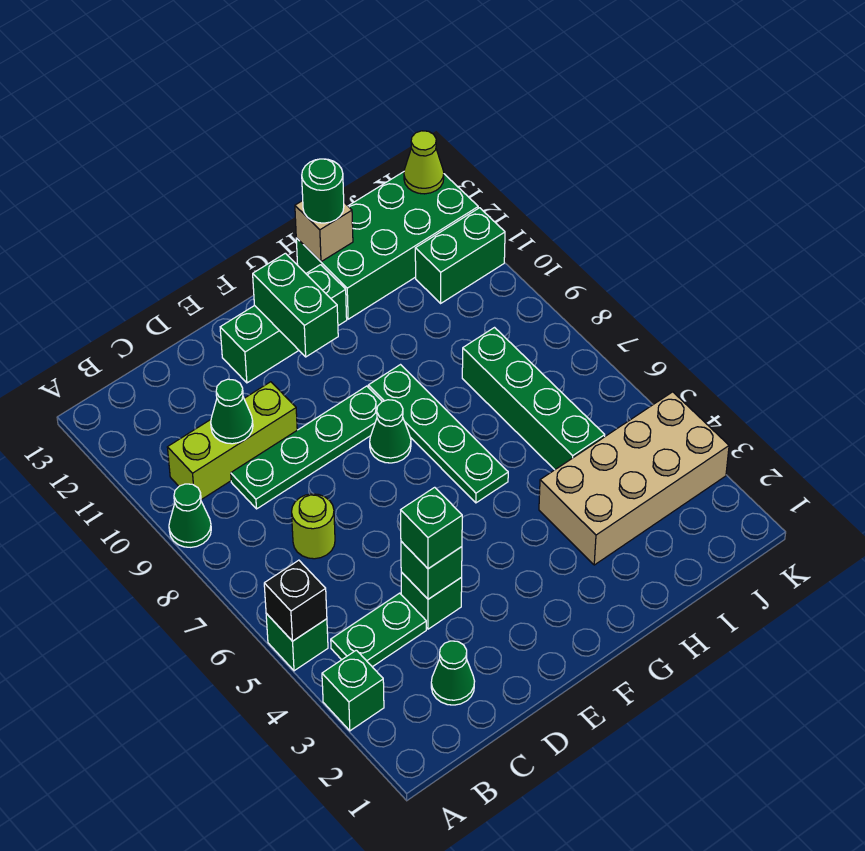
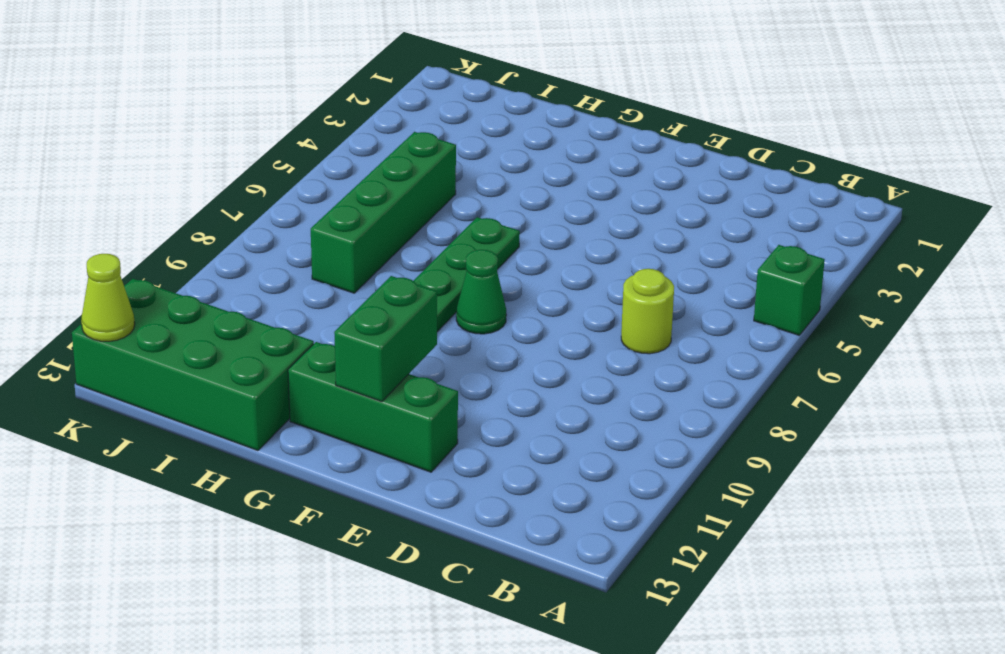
none -> green brick A3 level 1
none -> green cone A9 level 1
none -> green plate B4:C4 level 1

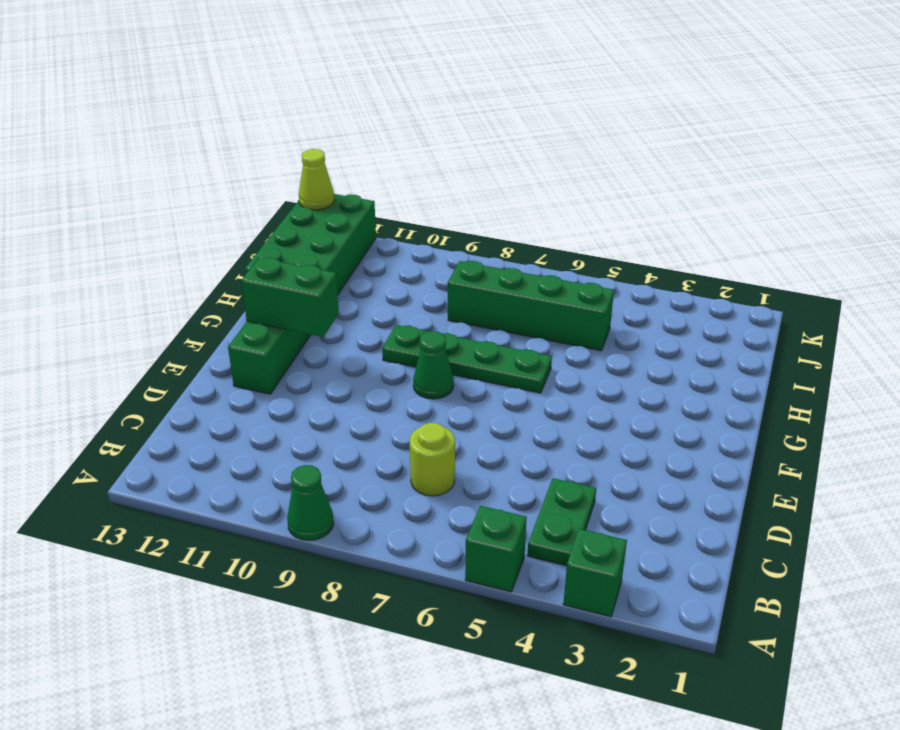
none -> lime brick B10:D10 level 1
none -> green cone C2 level 1
none -> green plate C9:F9 level 1

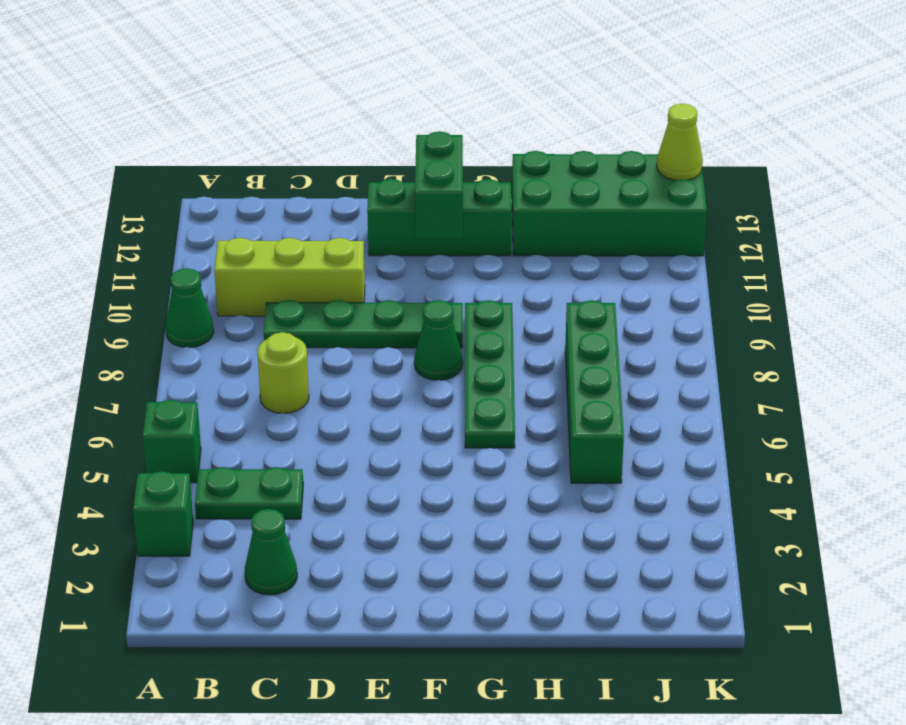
none -> green brick D4 level 1
none -> tan brick H3:K4 level 1
none -> green brick J11:K11 level 1

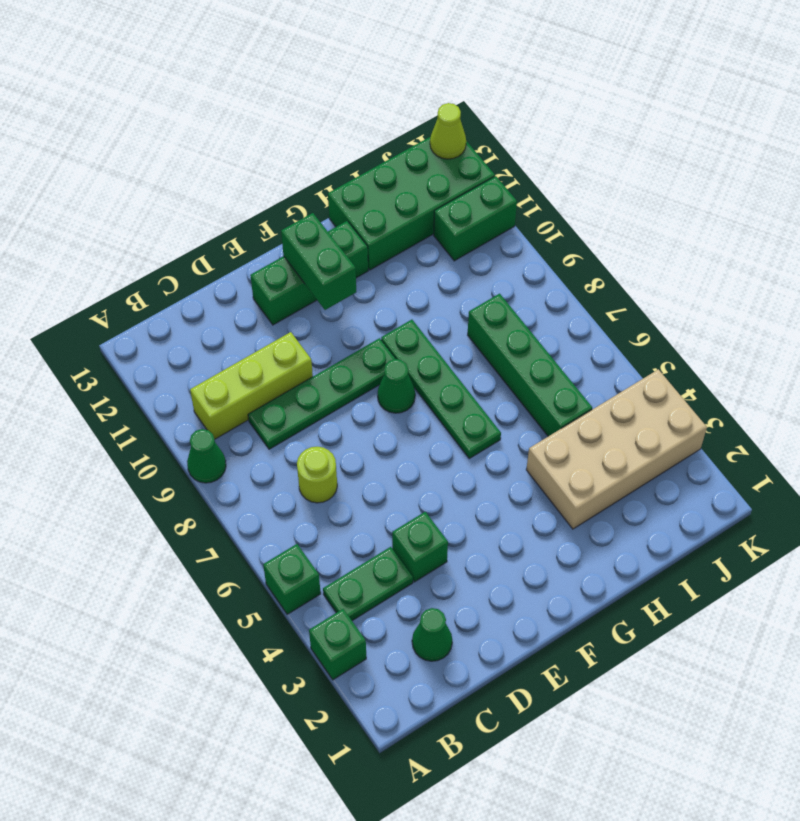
none -> black brick A5 level 2
none -> green cone C10 level 2
none -> green brick D4 level 2

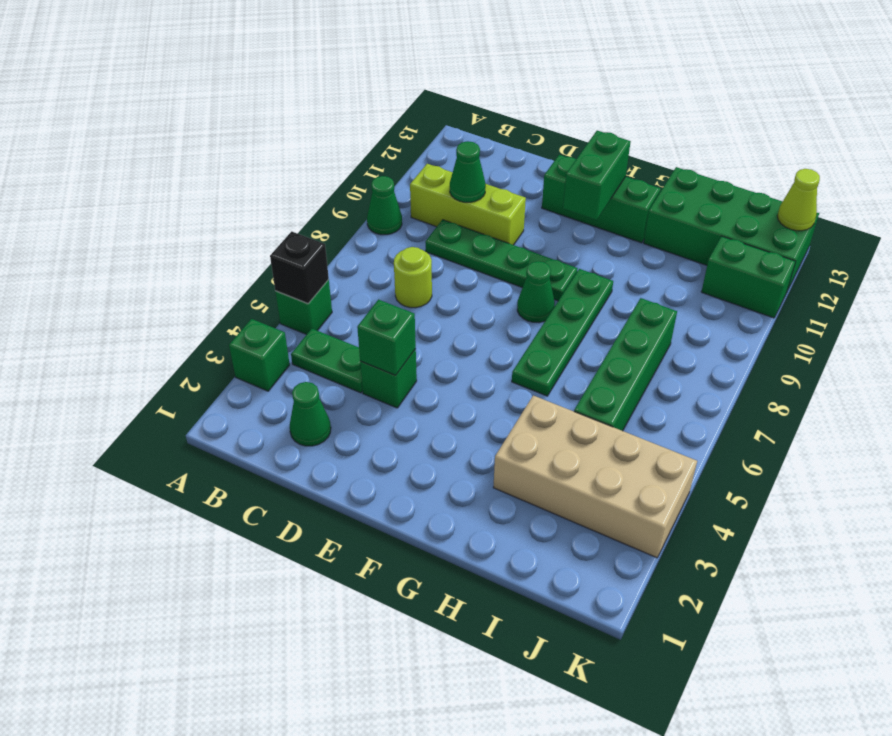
none -> tan brick H13 level 2
none -> green brick D4 level 3
none -> green round brick H13 level 3

